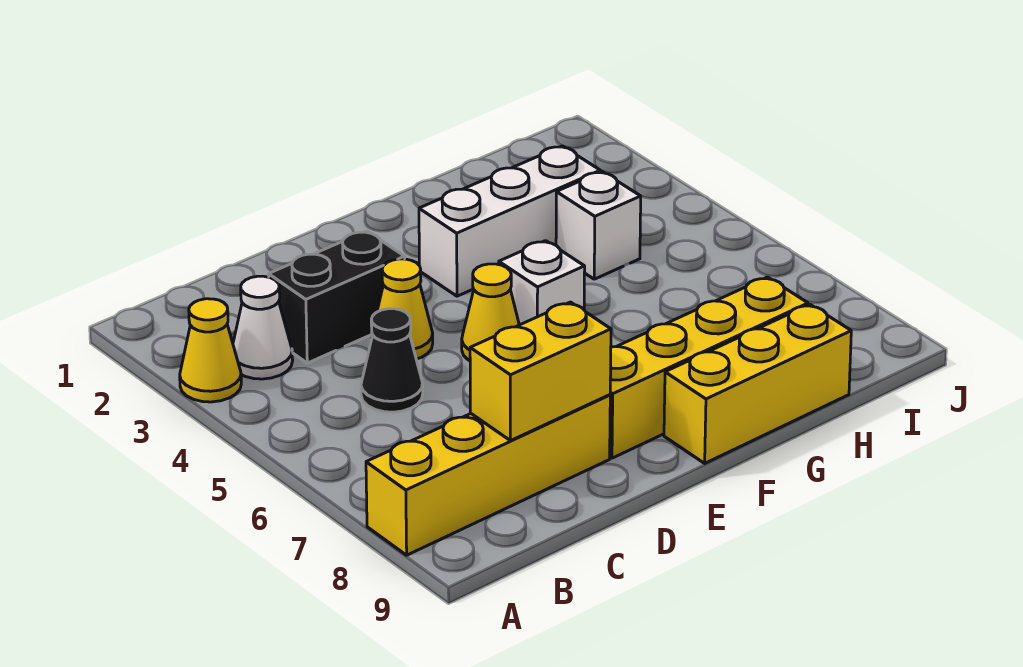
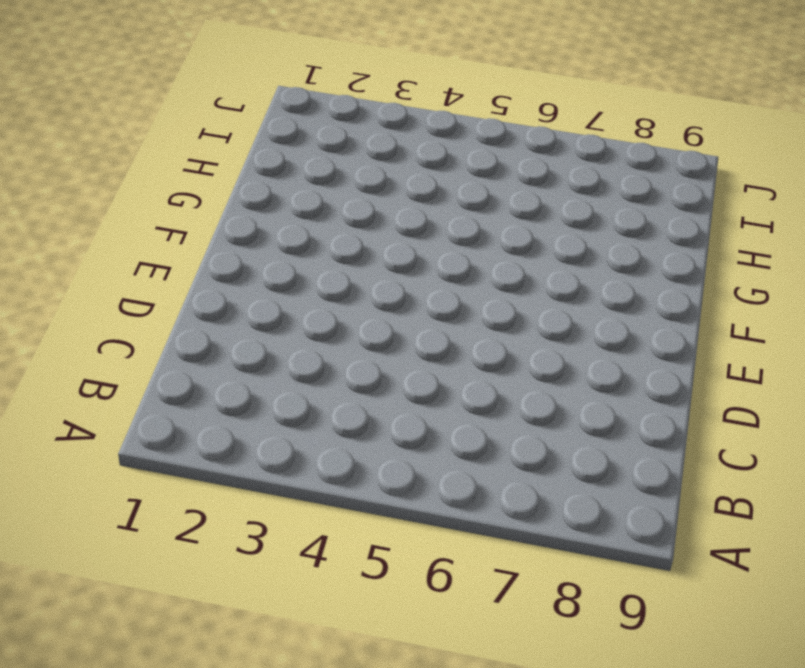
none -> yellow cone A3 level 1
none -> yellow brick A8:D8 level 1
none -> white cone B3 level 1

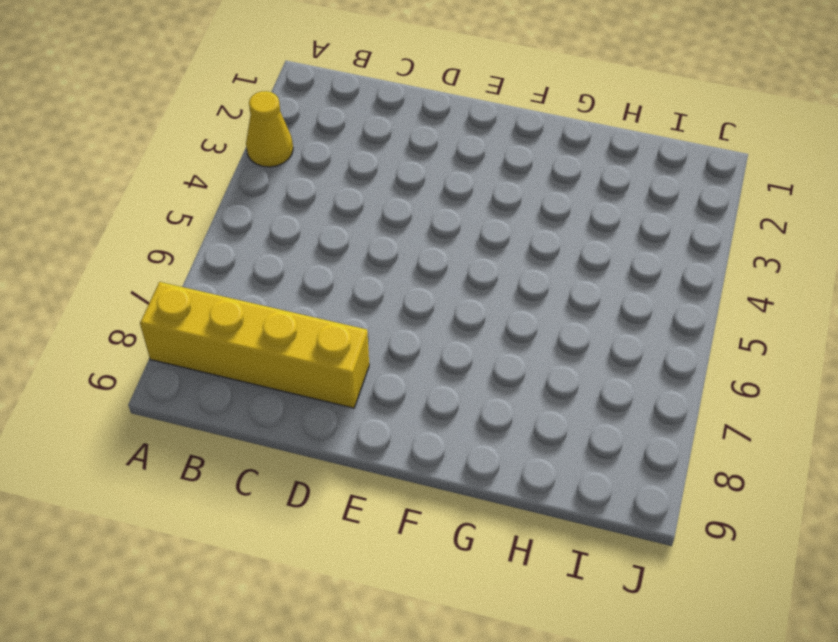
none -> white cone B3 level 1
none -> black brick C3:D3 level 1
none -> black cone C5 level 1

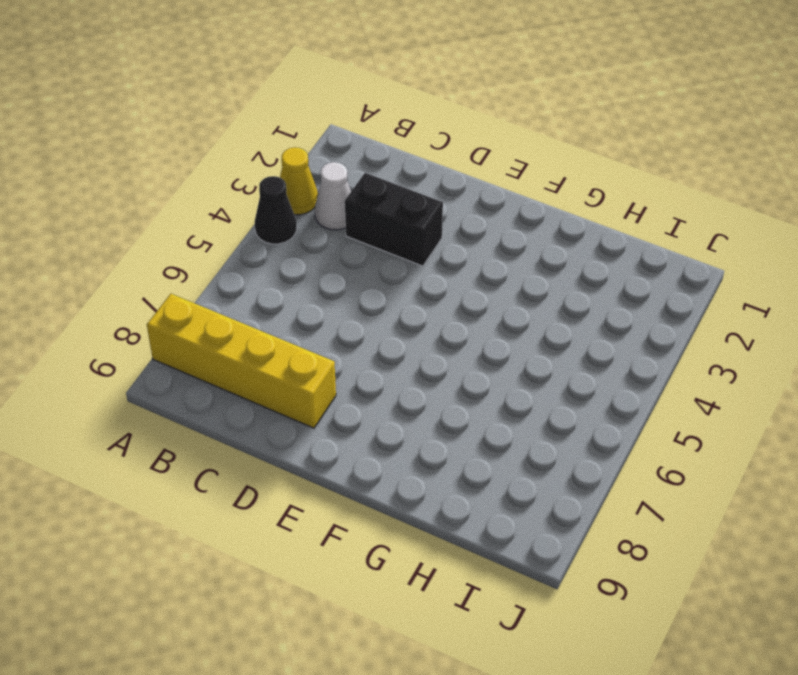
black cone A4 level 1 -> black cone C5 level 1
none -> yellow cone D4 level 1
none -> yellow cone E5 level 1
none -> yellow brick E8:H8 level 1

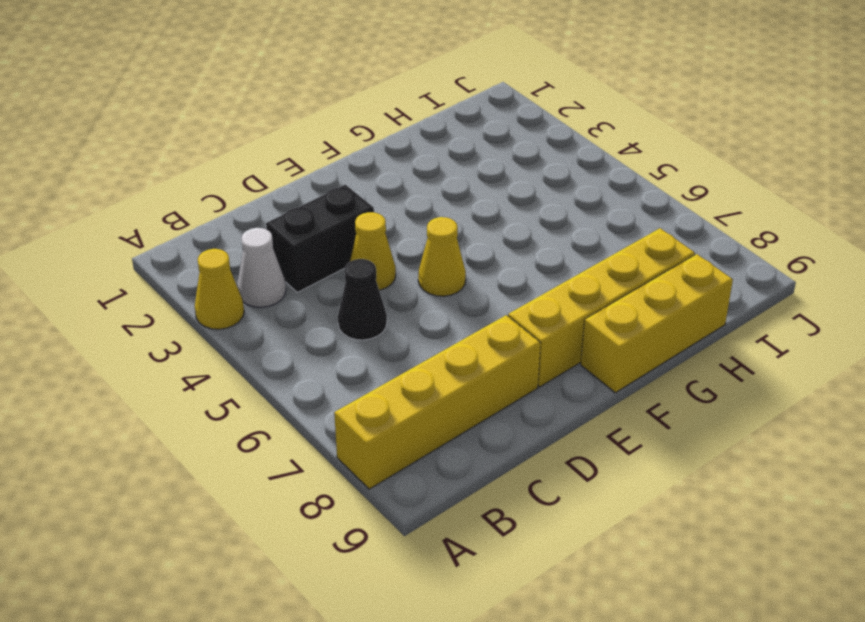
none -> white brick F3:H3 level 1
none -> white brick F5 level 1
none -> white brick H4 level 1

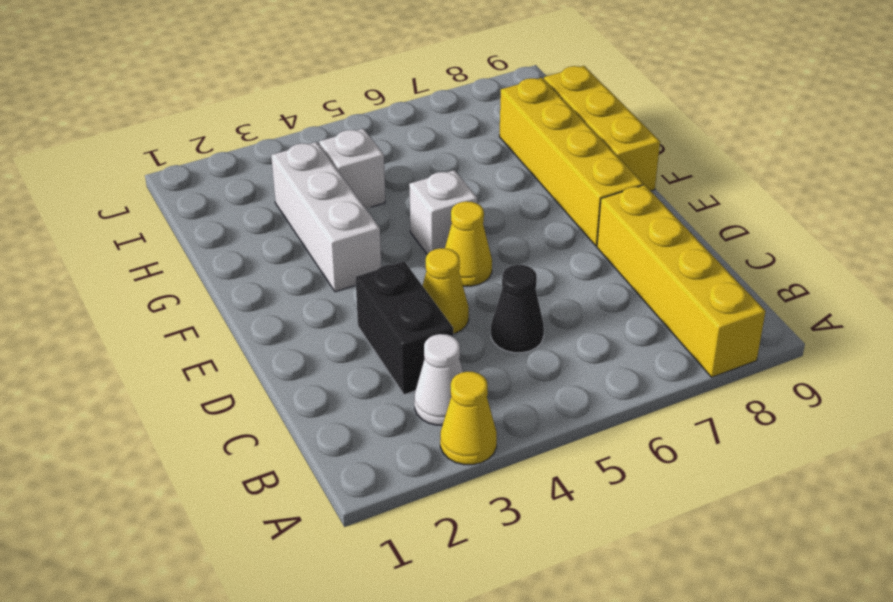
none -> yellow brick C8:D8 level 2

